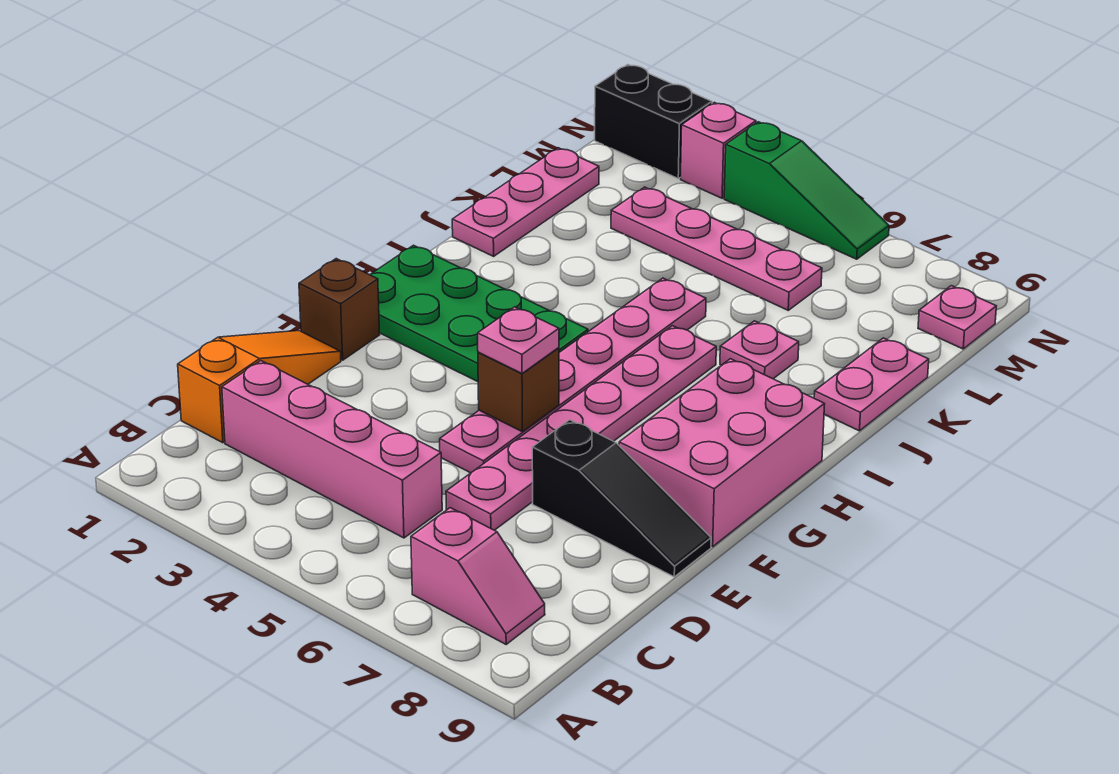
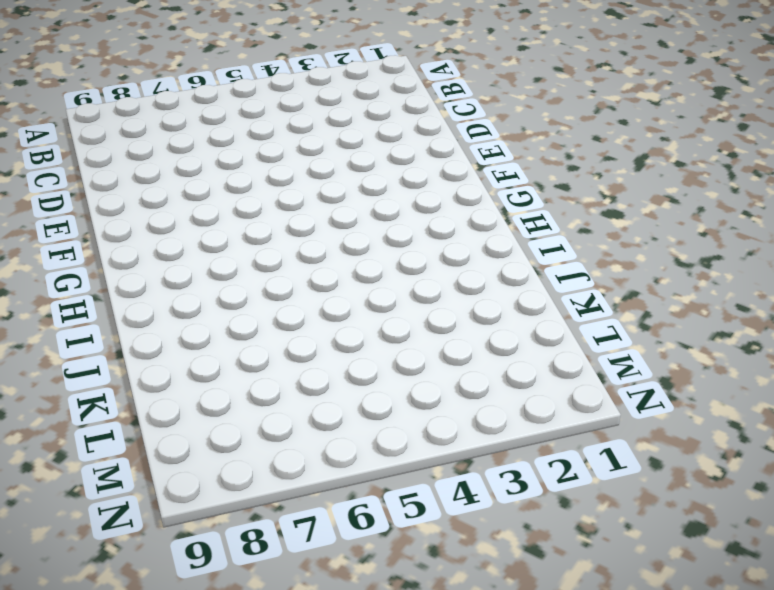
none -> pink slope B7:B8 level 1 top 7
none -> orange slope C1:E1 level 1 top C
none -> pink brick C2:C5 level 1

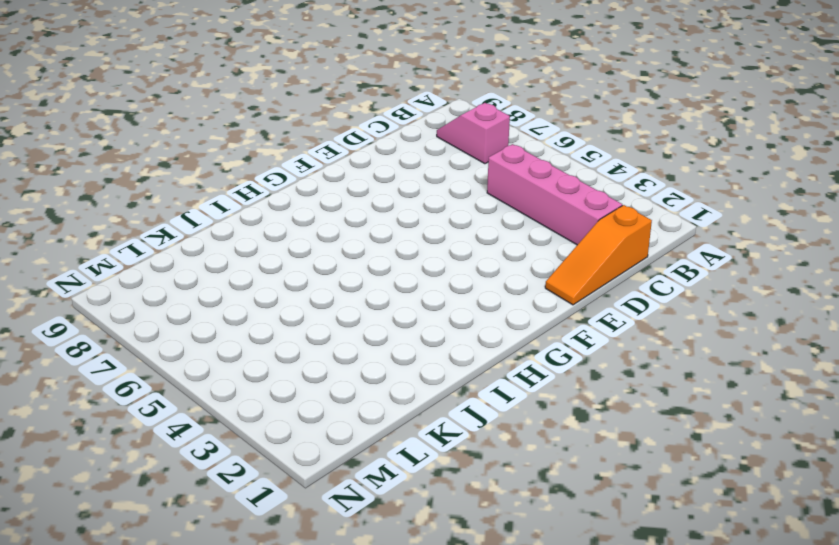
none -> pink plate D6:I6 level 1
none -> pink plate E5:J5 level 1
none -> black slope E7:E9 level 1 top 7

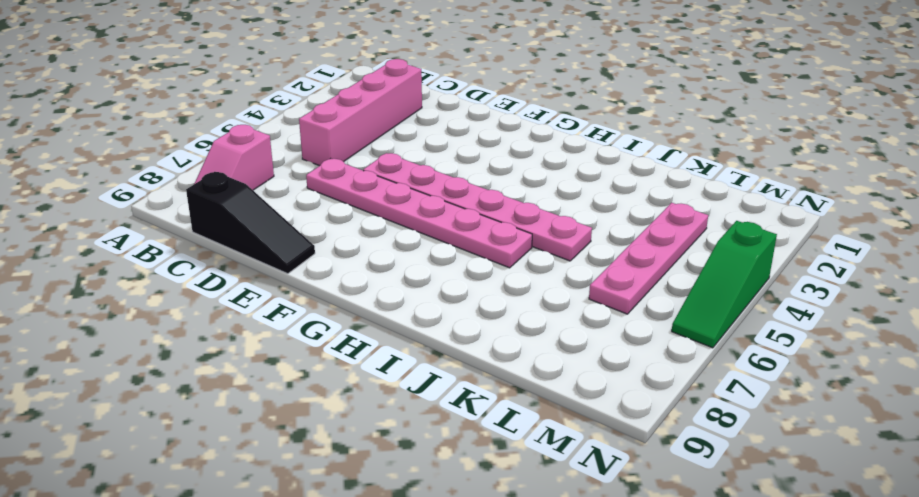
black slope C9:E9 level 1 top C -> black slope E7:E9 level 1 top 7
none -> orange slope C1:E1 level 1 top C
none -> brown brick F1 level 1
none -> pink brick F8:H9 level 1

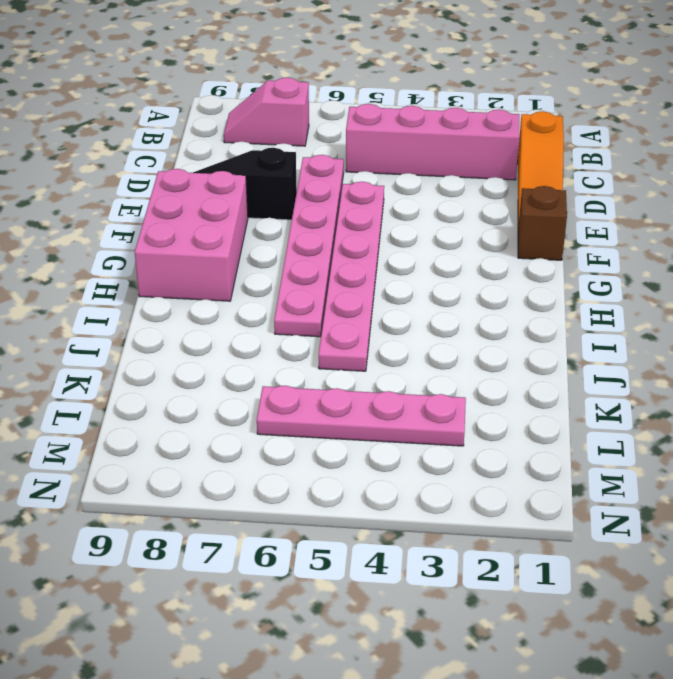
none -> green plate G1:H4 level 1
none -> pink plate J1:L1 level 1
none -> pink plate J7 level 1

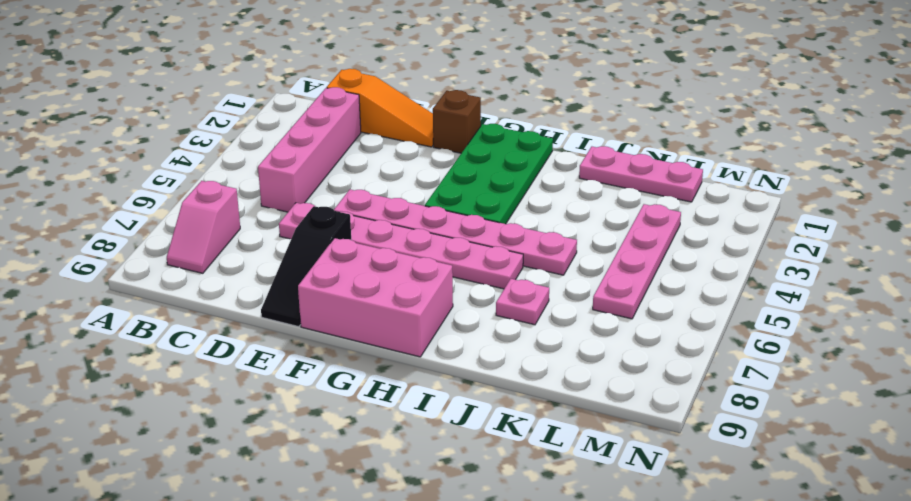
none -> pink plate J9:K9 level 1
none -> pink plate M9 level 1
none -> black brick N1:N2 level 1

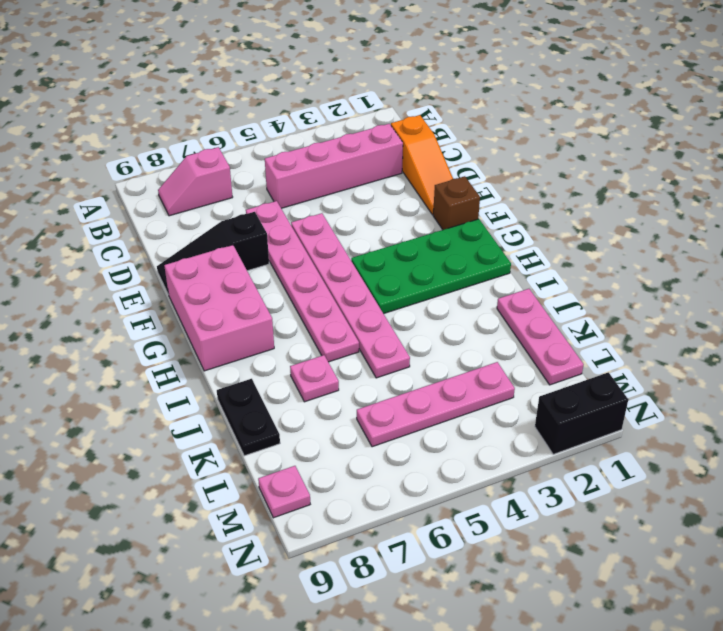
black plate J9:K9 level 1 -> pink plate J9:K9 level 1
none -> pink brick N3 level 1
none -> green slope N4:N6 level 1 top 4
none -> brown brick F5 level 2

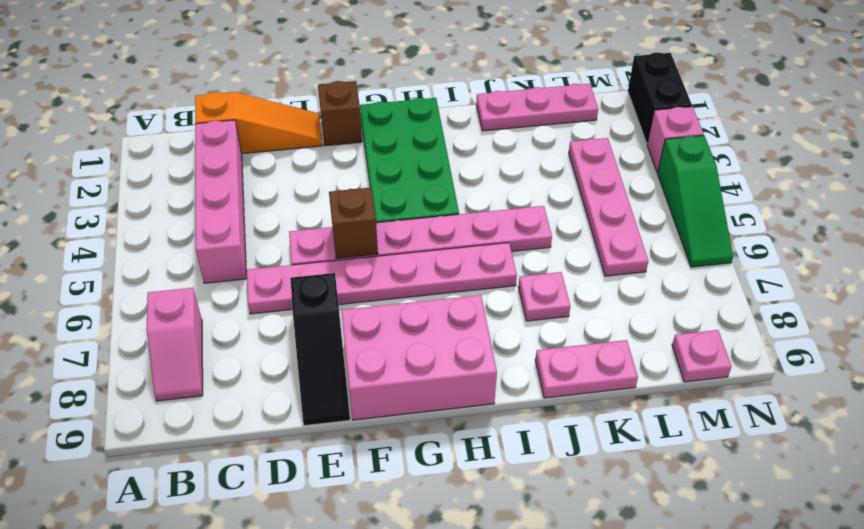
none -> pink plate F5 level 3

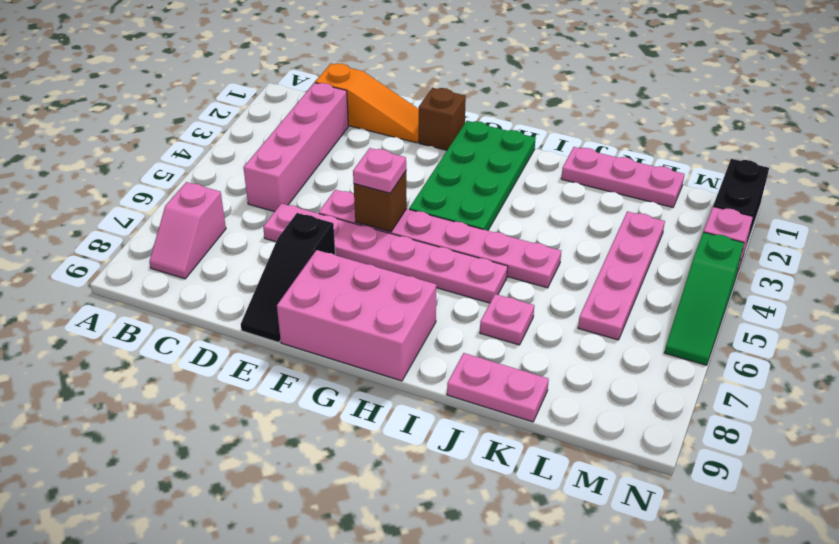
none -> pink plate M9 level 1

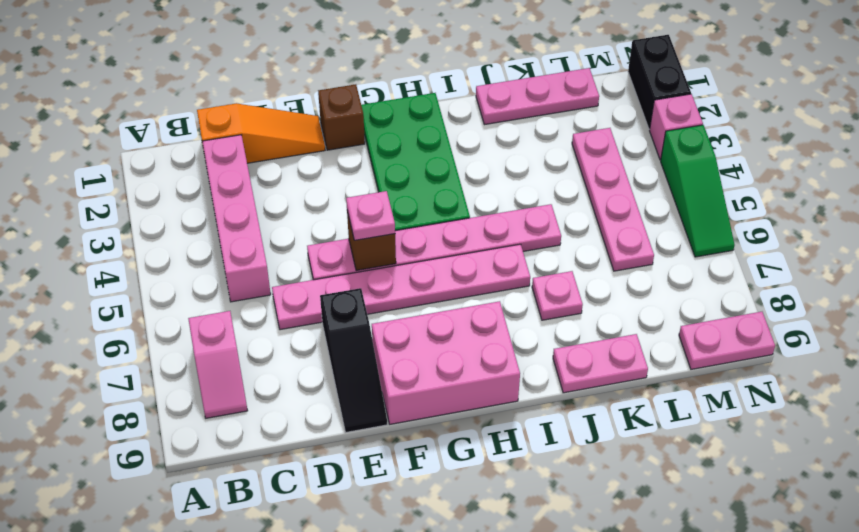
pink plate M9:N9 level 1 -> pink plate M9 level 1

